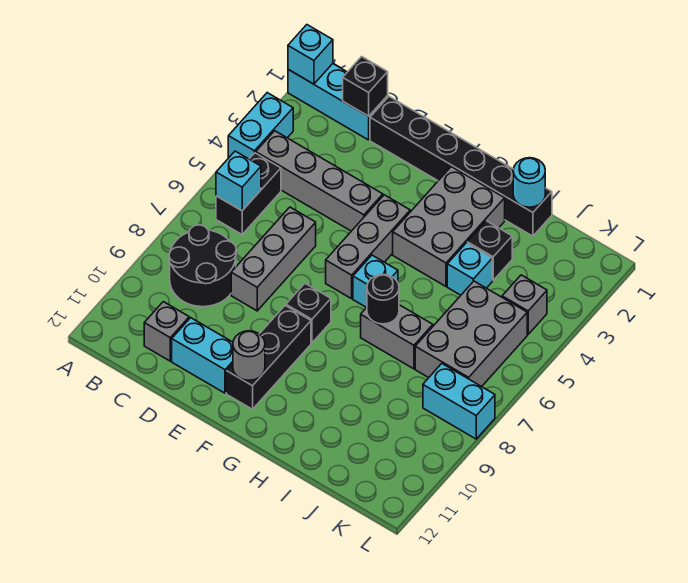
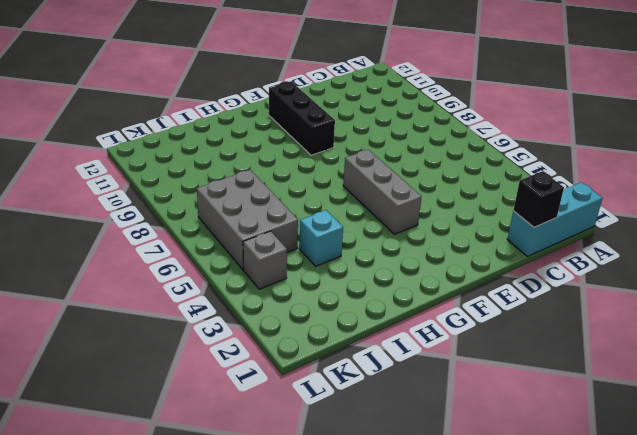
none -> cyan brick A3:A4 level 1
none -> grey brick B4:E4 level 1
none -> black brick B5:B6 level 1

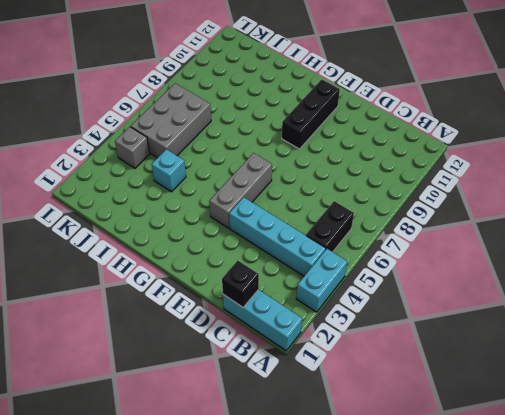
cyan brick B4:E4 level 1 -> grey brick B4:E4 level 1
none -> black round brick B8:C9 level 1
none -> grey brick C11 level 1
none -> black brick D1:I1 level 1

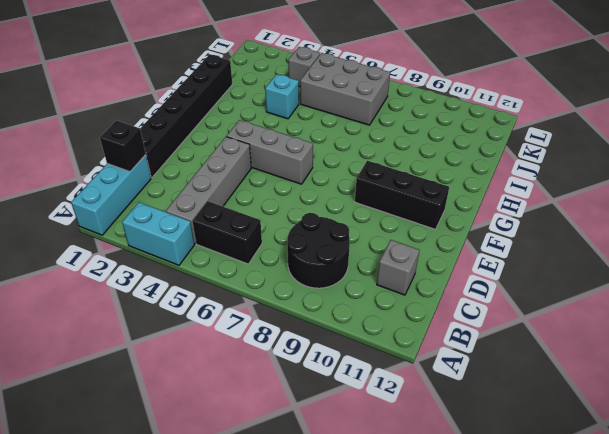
none -> grey brick D6:D8 level 1
none -> cyan brick D11:E11 level 1
none -> black brick F8 level 1

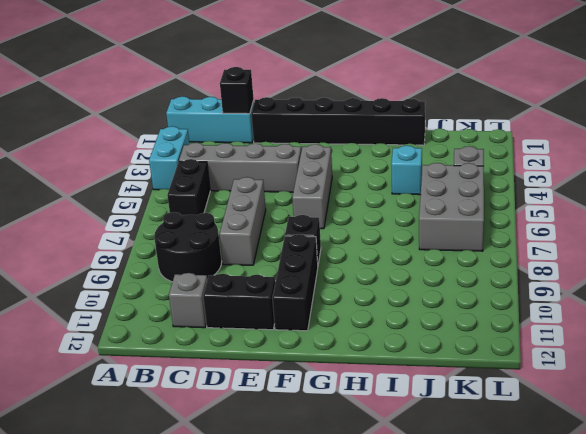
black brick D11:E11 level 1 -> cyan brick D11:E11 level 1
none -> grey brick G2:H4 level 1
none -> cyan brick G6 level 1
none -> grey brick H7:I7 level 1

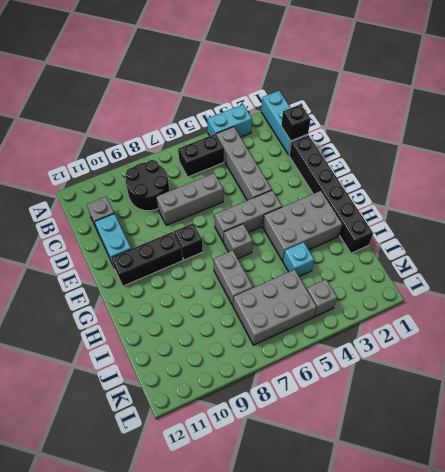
grey brick G6 level 1 -> cyan brick G6 level 1
none -> black brick I3 level 1
none -> cyan brick K8:L8 level 1
none -> cyan brick A1 level 2

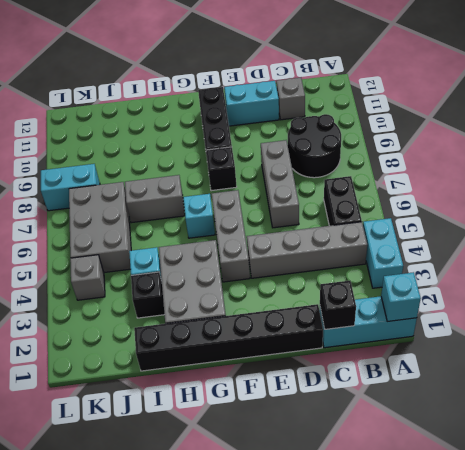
none -> cyan brick B6 level 2
none -> grey round brick F11 level 2
none -> black round brick H7 level 2

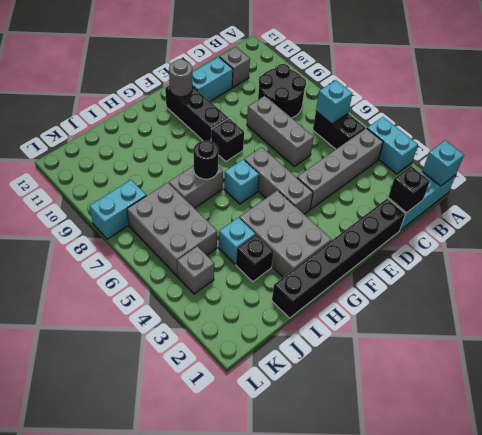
none -> cyan round brick I1 level 2

